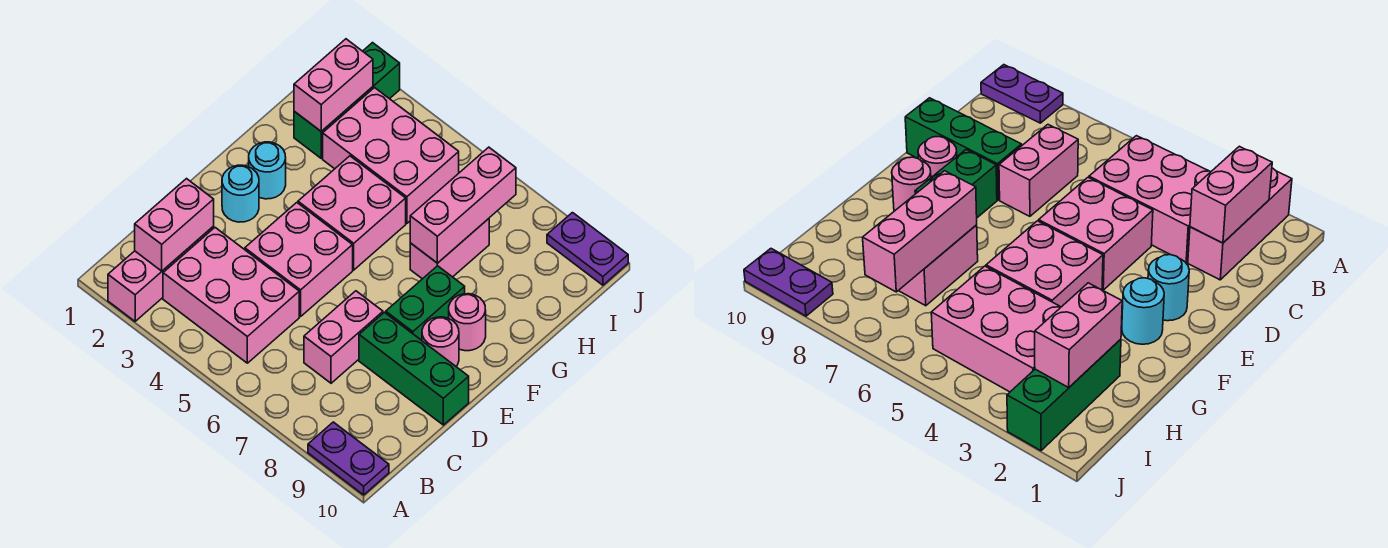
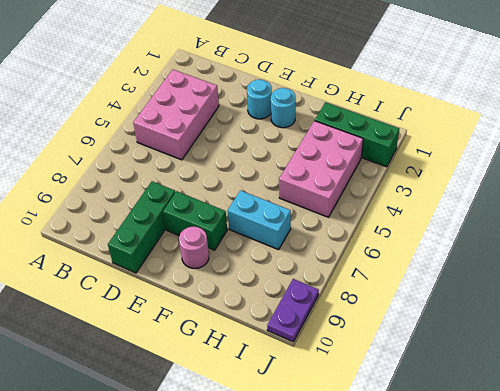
cyan brick G7:H7 level 1 -> pink brick G7:H7 level 1
none -> pink brick A2:C2 level 1
none -> purple plate A9:A10 level 1
none -> pink brick C7:D7 level 1

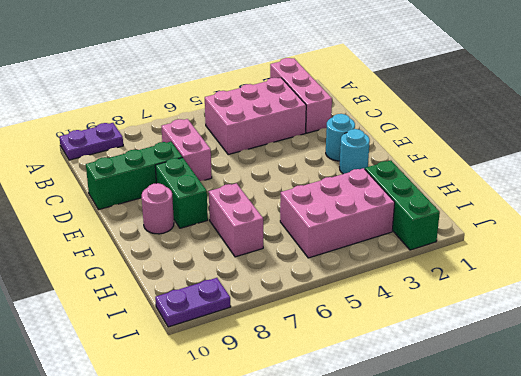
none -> pink brick D4:E5 level 1
none -> pink round brick E9 level 1
none -> pink brick F4:G5 level 1

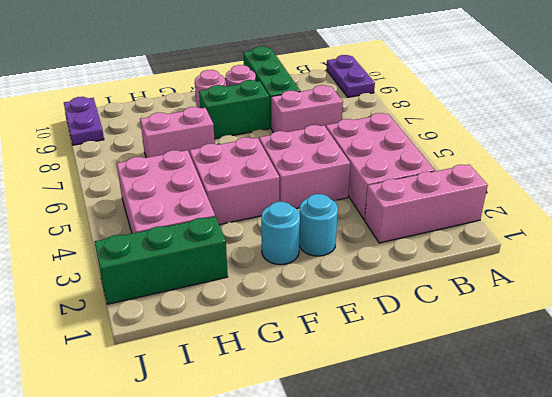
none -> pink brick B2:C2 level 2
none -> pink brick G7:I7 level 2
none -> pink brick H2:I2 level 2

